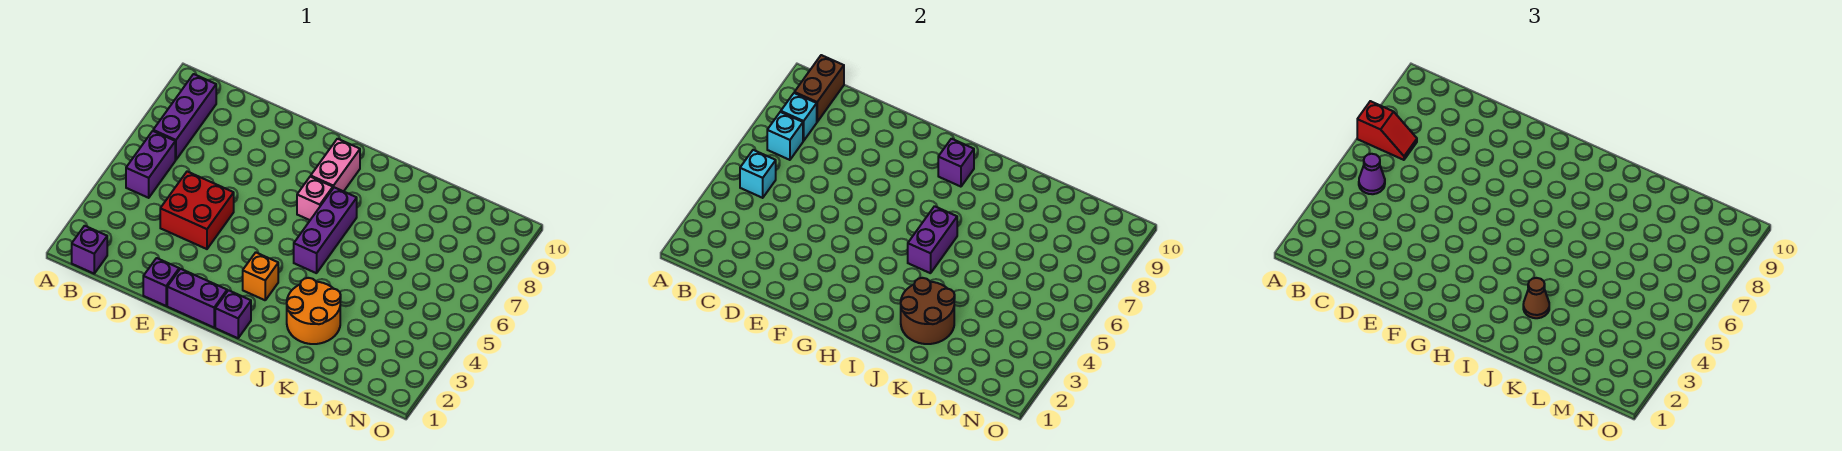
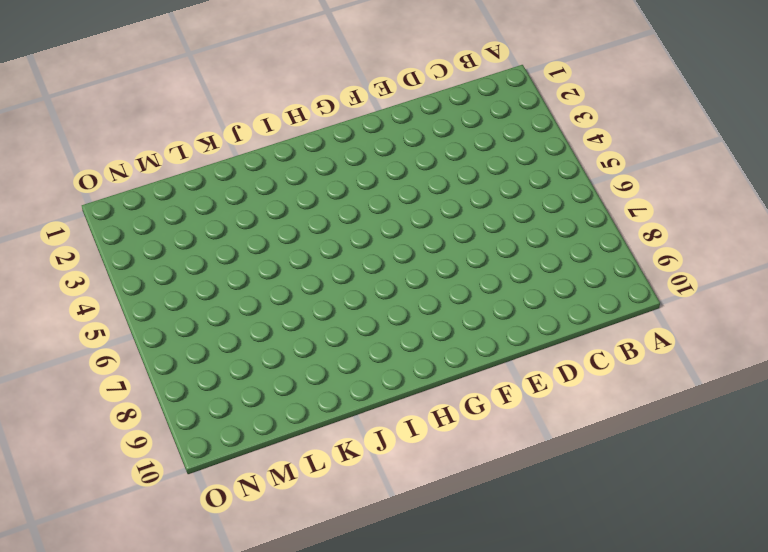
none -> purple brick B1 level 1
none -> purple brick B5:B6 level 1
none -> purple brick B7:B9 level 1

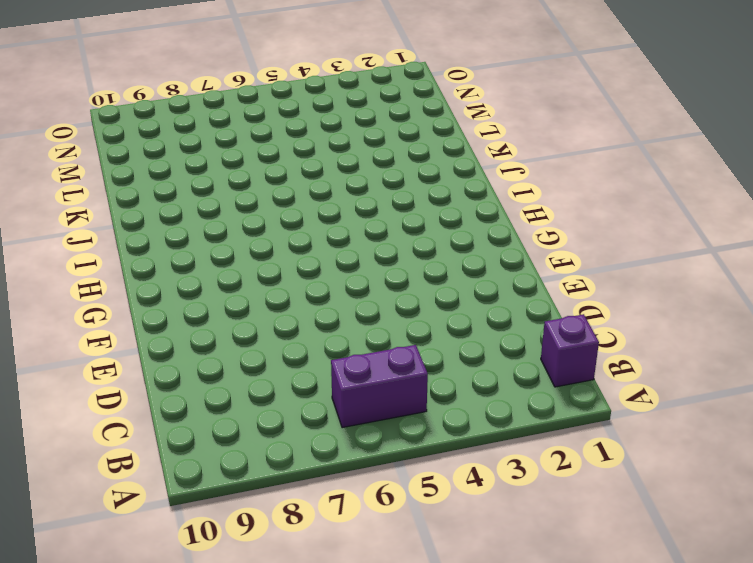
none -> purple brick B7:B9 level 1
none -> red brick D4:E5 level 1
none -> purple brick E1 level 1

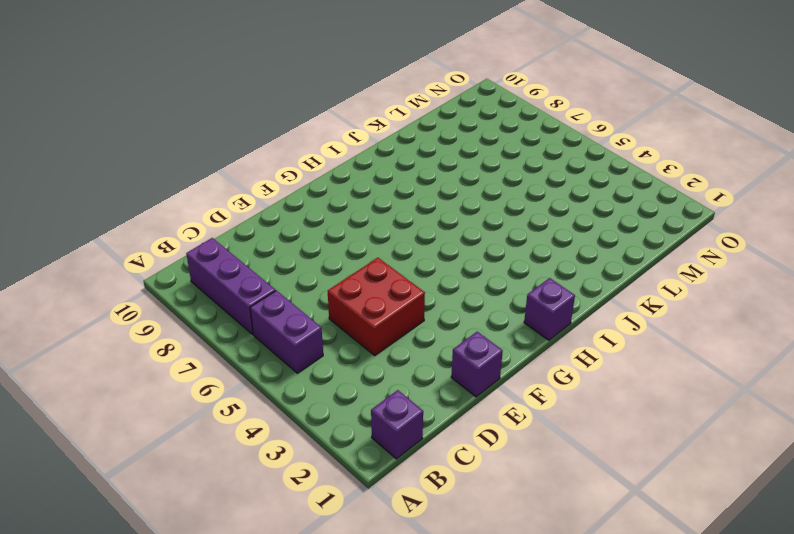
none -> purple brick F1:G1 level 1
none -> orange brick H3 level 1
none -> pink brick H7 level 1

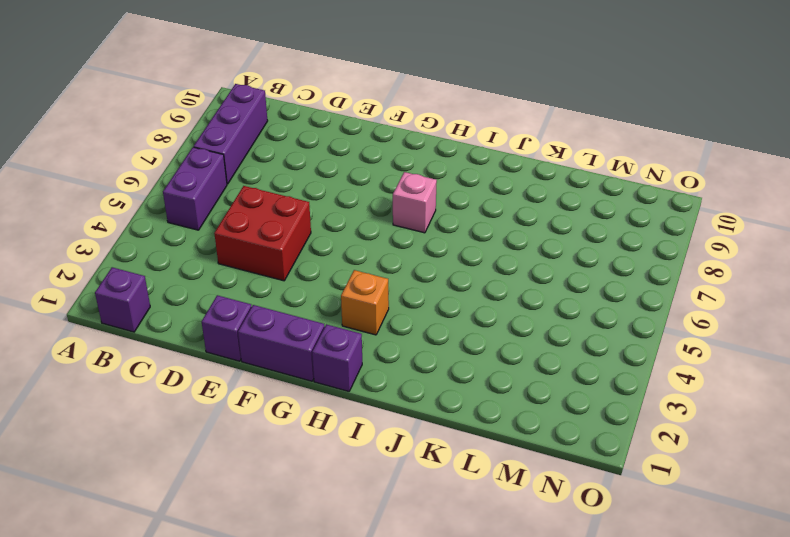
none -> pink brick H8:H9 level 1
none -> purple brick I5:I7 level 1
none -> orange round brick J2:K3 level 1

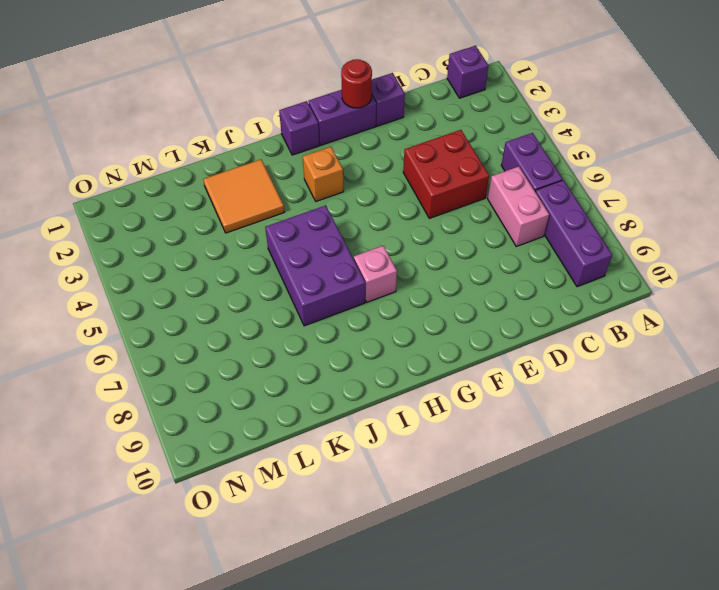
pink brick C6:C7 level 1 -> pink brick H8:H9 level 1
red round brick F1 level 2 -> none
purple brick I5:J7 level 1 -> purple brick I5:I7 level 1
orange tile J2:K3 level 1 -> orange round brick J2:K3 level 1
none -> cyan brick B5 level 2
none -> cyan brick B7 level 2
none -> cyan brick B8 level 2

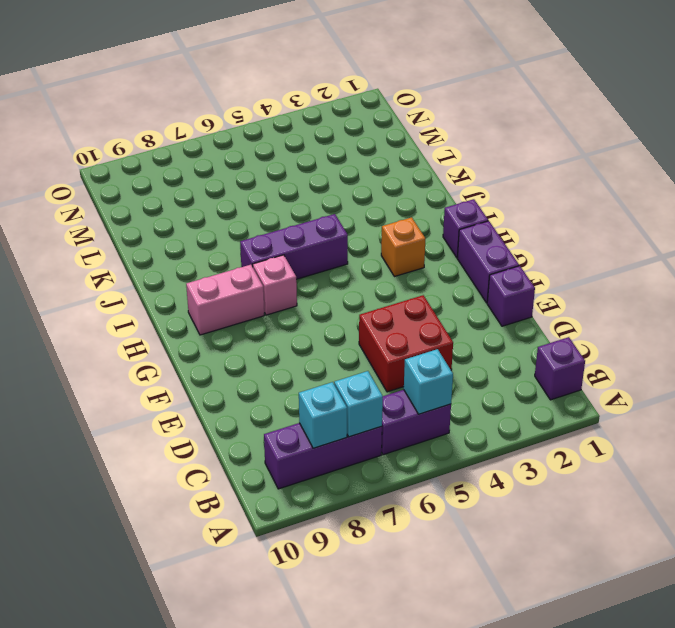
none -> orange round brick J2:K3 level 1
none -> brown brick B9:B10 level 2
none -> purple brick H9 level 2

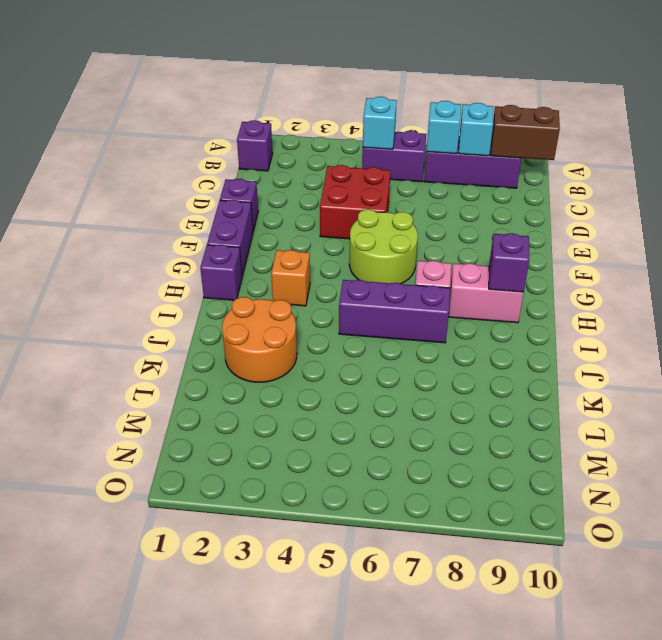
lime round brick F5:G6 level 1 -> none
none -> purple brick I5:I6 level 2
none -> brown round brick J2:K3 level 2
none -> red slope A7:B7 level 3 top A

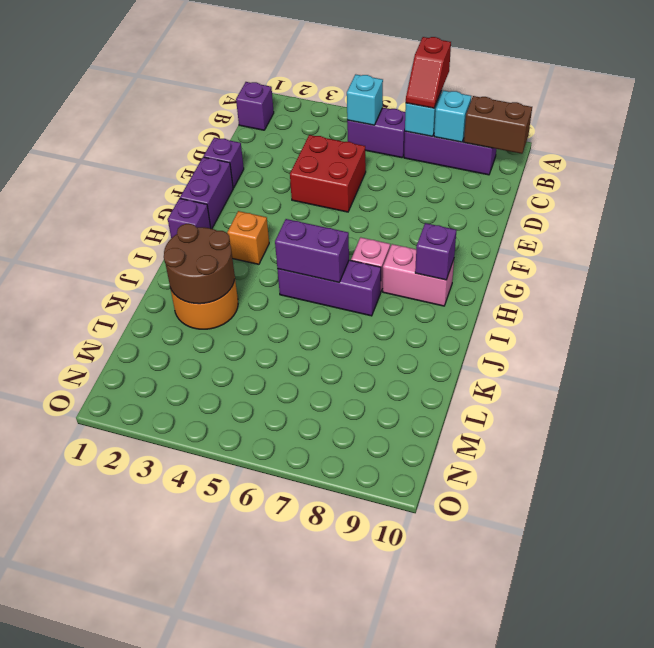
none -> purple cone B5 level 3
none -> brown cone J3 level 3

